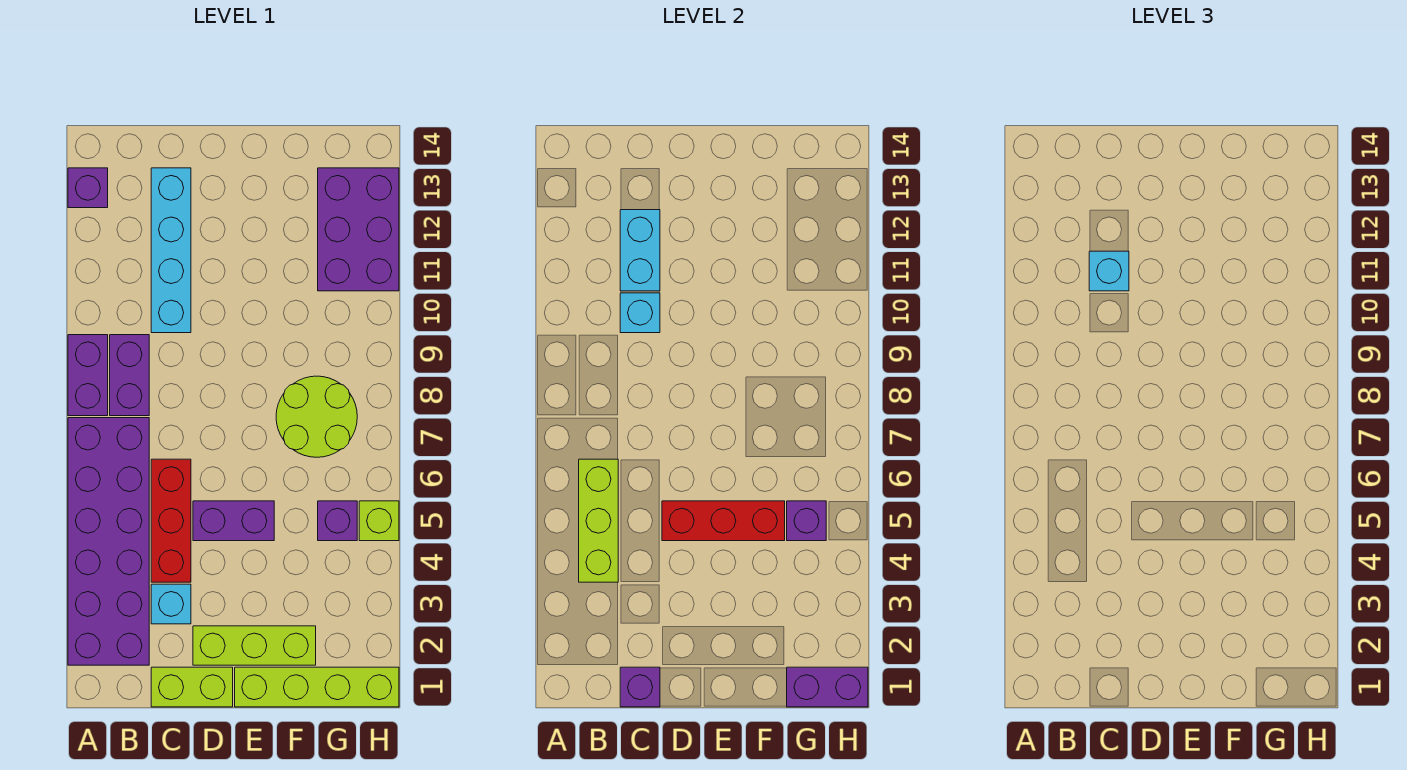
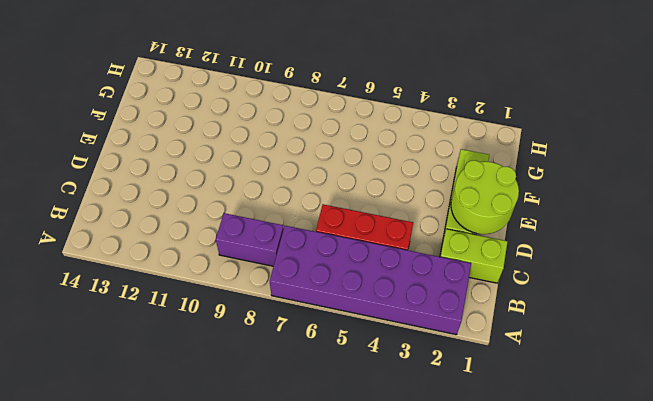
lime brick C1:C2 level 1 -> lime brick C1:D1 level 1
lime round brick D1:E2 level 2 -> lime round brick F7:G8 level 1
none -> purple brick A8:A9 level 1
none -> purple brick A13 level 1
none -> cyan brick C3 level 1

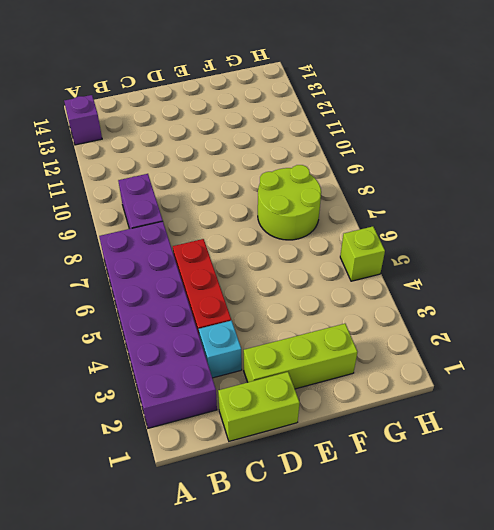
none -> purple brick A8:A9 level 1
none -> cyan brick C10:C13 level 1
none -> purple brick D5:E5 level 1

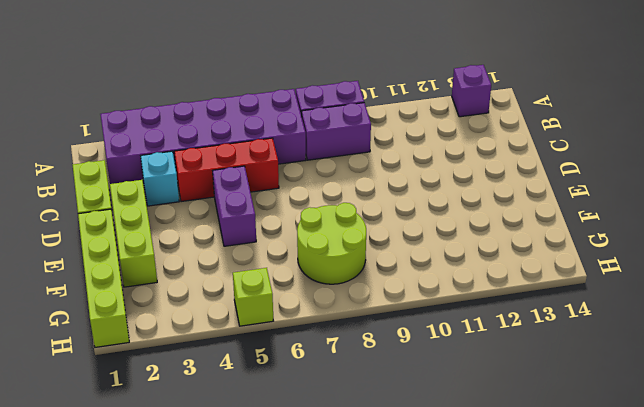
none -> cyan brick C10:C13 level 1
none -> purple brick G5 level 1
none -> purple brick G11:H13 level 1

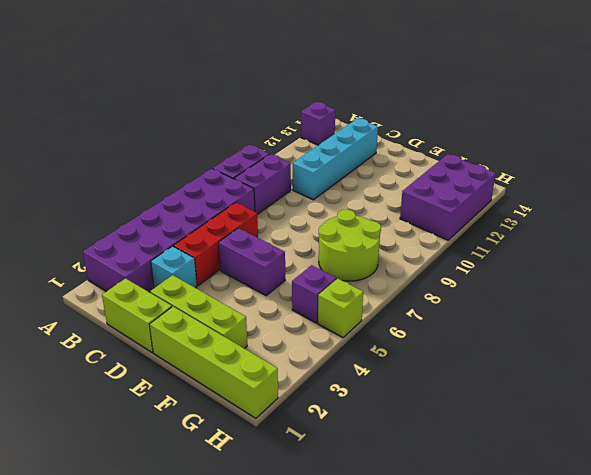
none -> lime brick B4:B6 level 2
none -> purple brick C1 level 2
none -> cyan brick C10 level 2

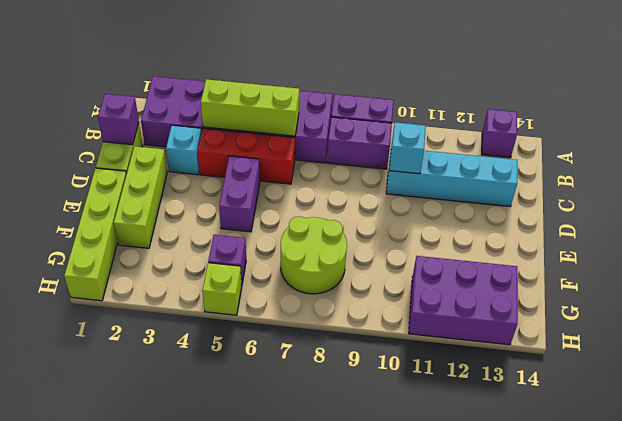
none -> cyan brick C11:C12 level 2
none -> red brick D5:F5 level 2
none -> purple brick G1:H1 level 2

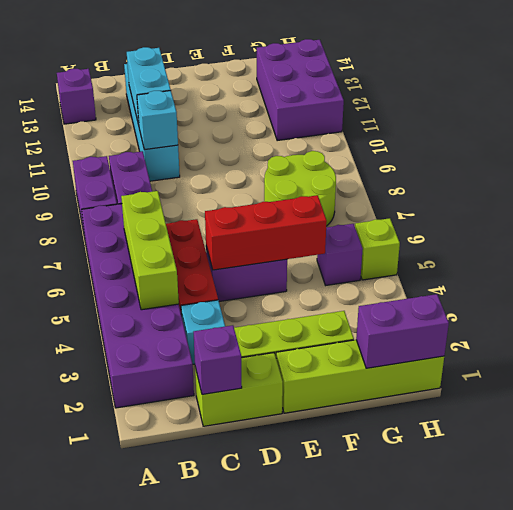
none -> purple brick G5 level 2
none -> cyan brick C11 level 3

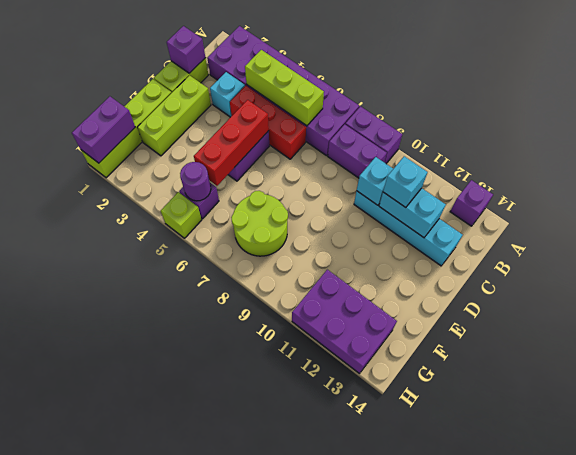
purple round brick G5 level 2 -> purple brick G5 level 2

